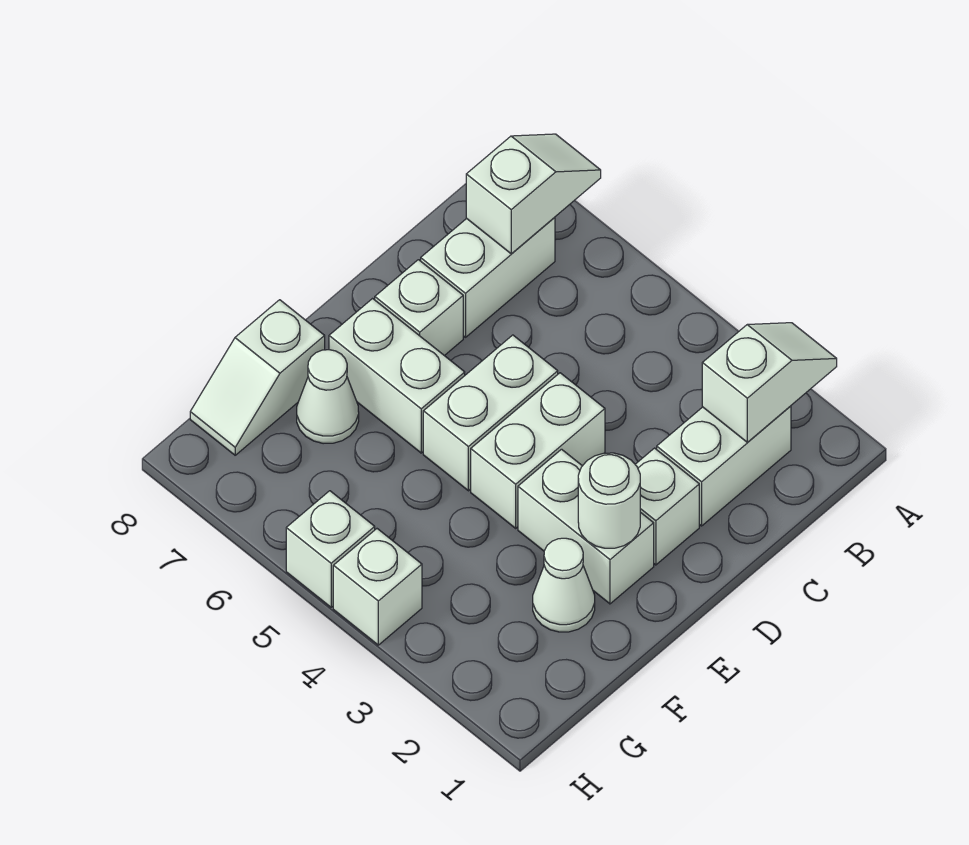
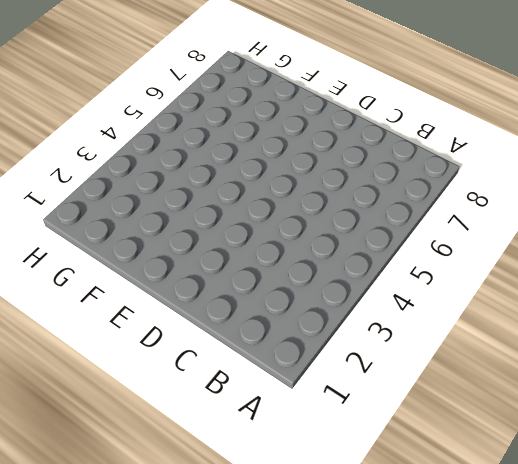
none -> white brick B2:C2 level 1
none -> white brick B7:C7 level 1
none -> white brick D2 level 1

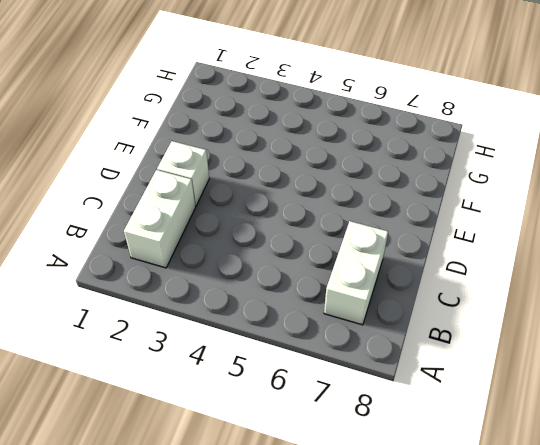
none -> white brick D4:E4 level 1
none -> white brick D5:E5 level 1
none -> white brick D7 level 1

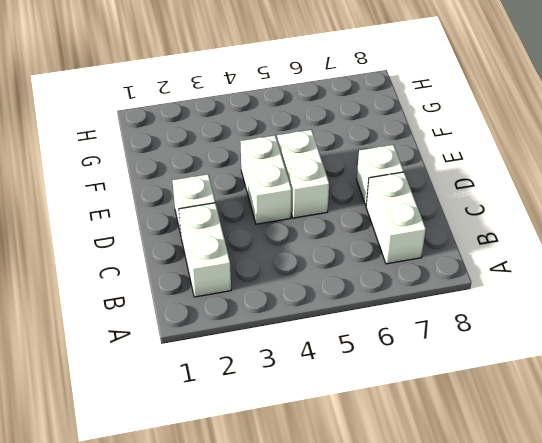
none -> white brick E2:E3 level 1
none -> white brick E6:E7 level 1
none -> white cone F2 level 1

